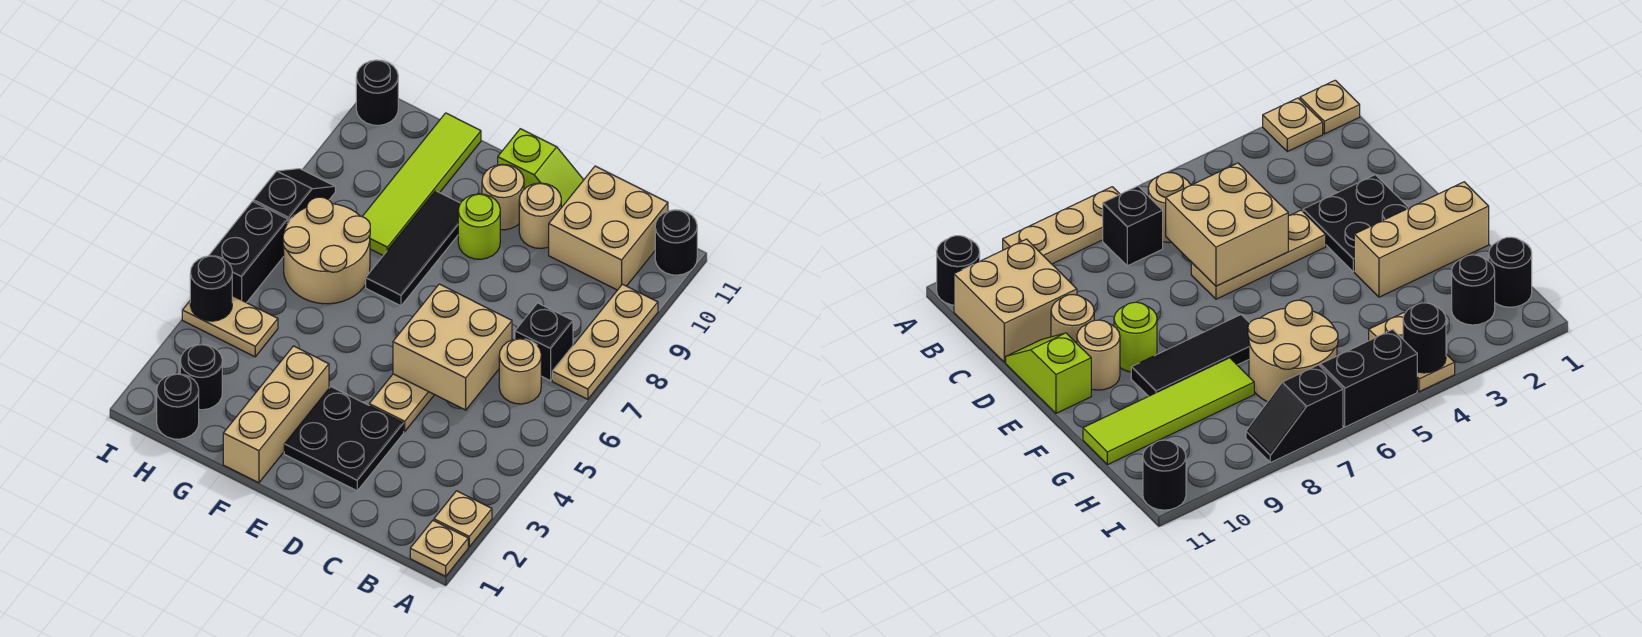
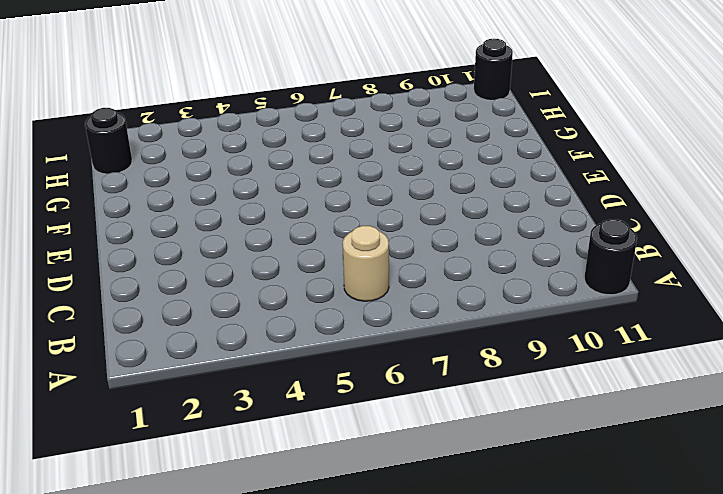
none -> tan plate A1 level 1
none -> tan plate A2 level 1
none -> tan plate A7:A9 level 1

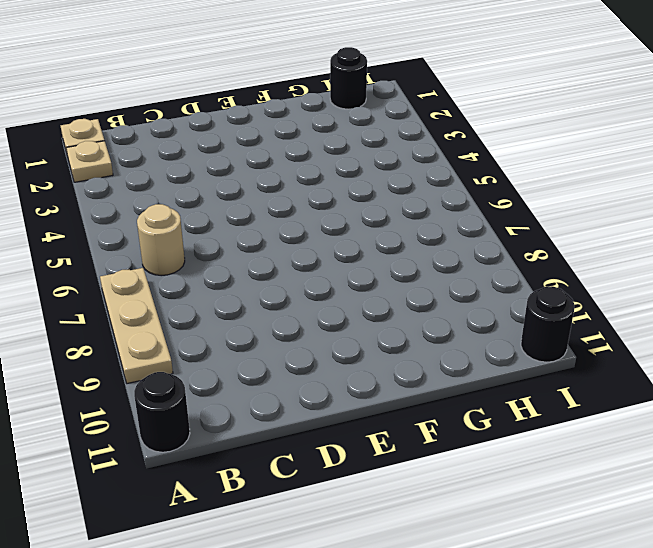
none -> black brick B7 level 1
none -> tan brick B10:C11 level 1
none -> black plate D2:E3 level 1

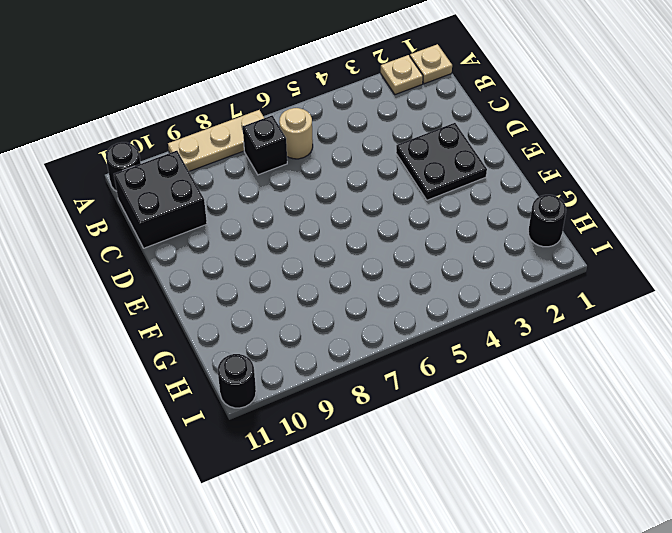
black brick B10:C11 level 1 -> tan brick B10:C11 level 1
none -> tan plate D4:D6 level 1
none -> tan round brick D10 level 1
none -> lime slope D11:E11 level 1 top E

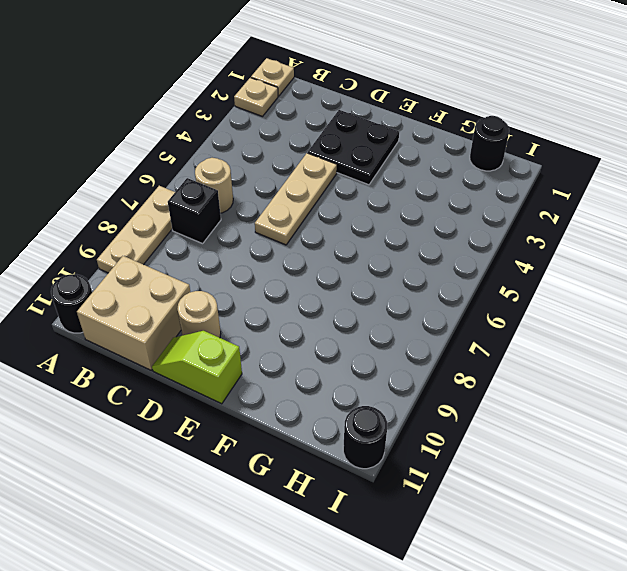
none -> lime round brick E9 level 1
none -> tan round brick E10 level 1
none -> tan brick F1:F3 level 1

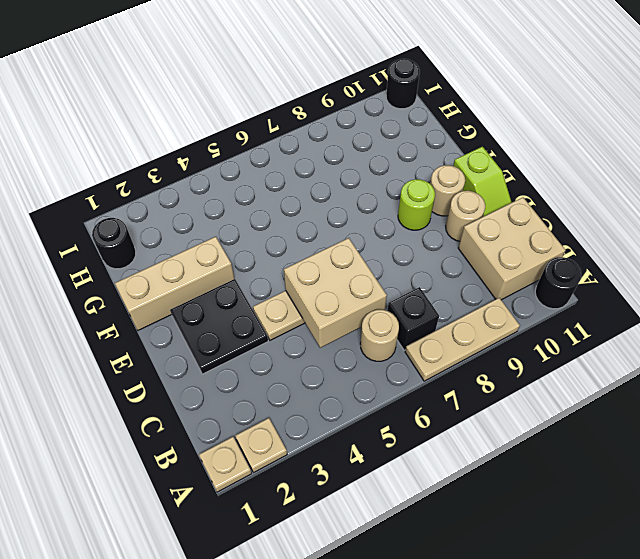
none -> black tile F7:F9 level 1
none -> tan round brick G6:H7 level 1
none -> lime tile G8:G11 level 1

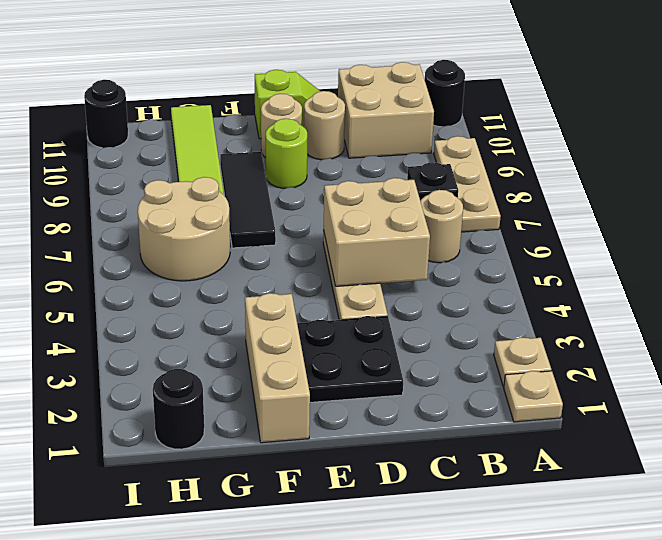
none -> black round brick H2 level 1
none -> tan plate H4:I4 level 1
none -> black brick I5:I6 level 1

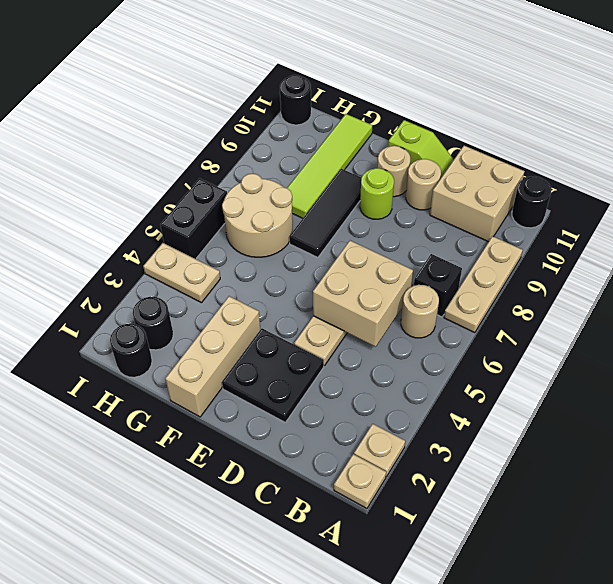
none -> black slope I7:I8 level 1 top 7
none -> black round brick I4 level 2

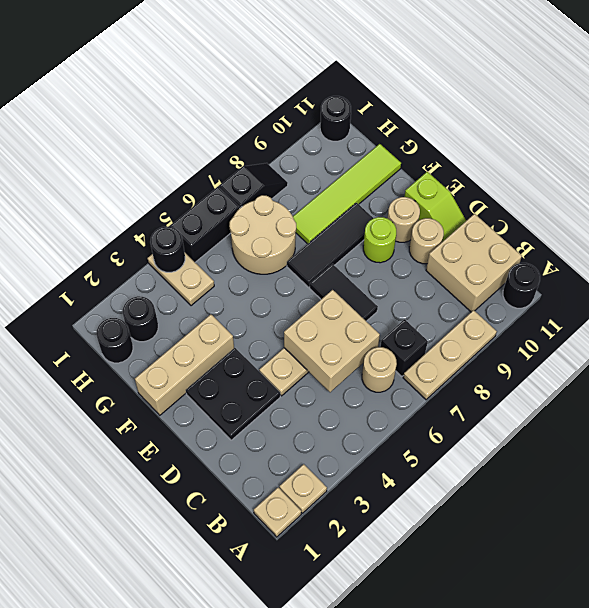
black tile D7:E7 level 1 -> none

